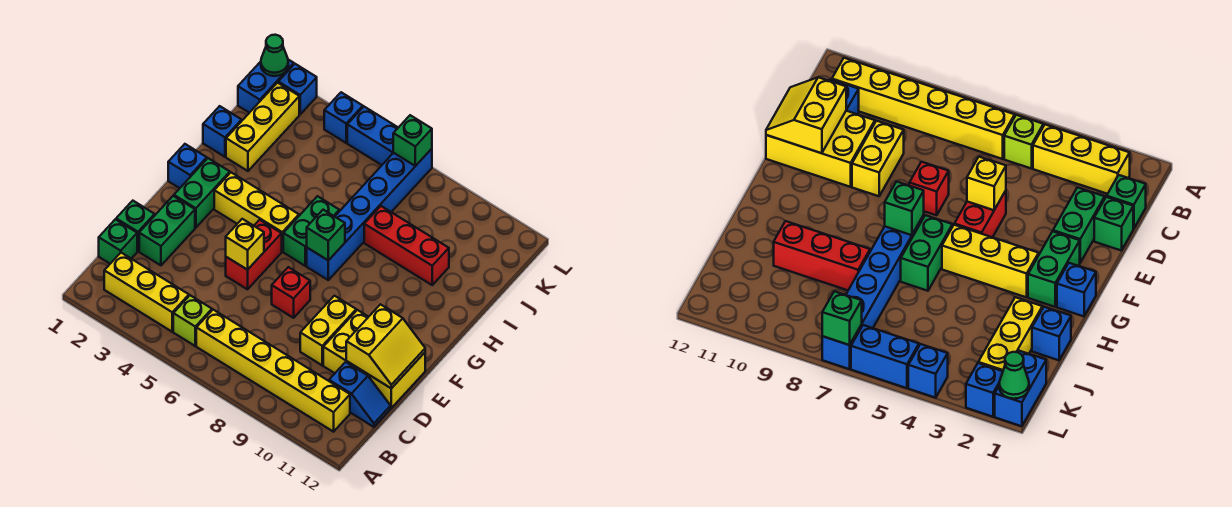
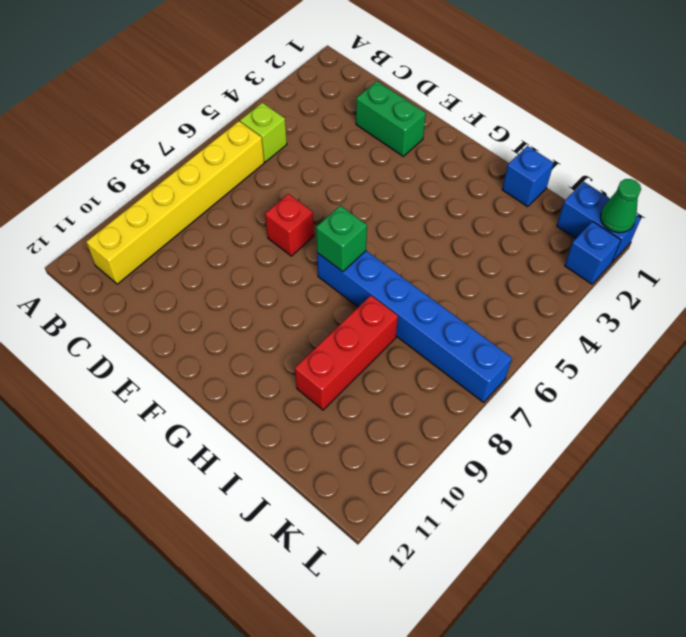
none -> yellow brick B2:B4 level 1
none -> green brick C1 level 1
none -> blue slope C11:C12 level 1 top 11

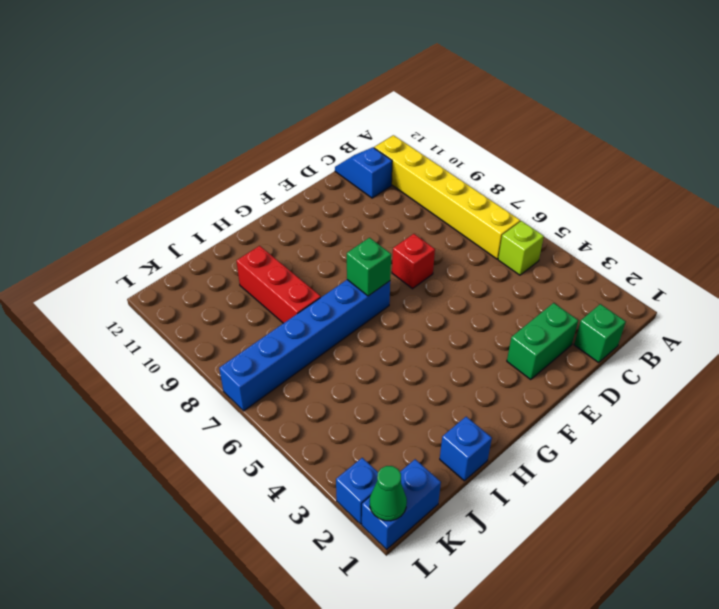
none -> yellow brick B2:B4 level 1
none -> green brick D1 level 1
none -> yellow brick D9:E9 level 1

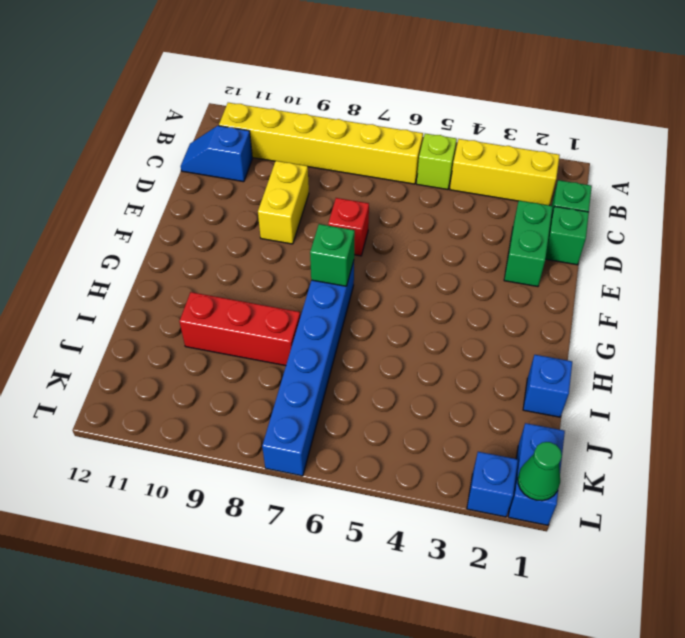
none -> yellow brick D10:E12 level 1
none -> red brick E5:F5 level 1
none -> green brick F2:G2 level 1

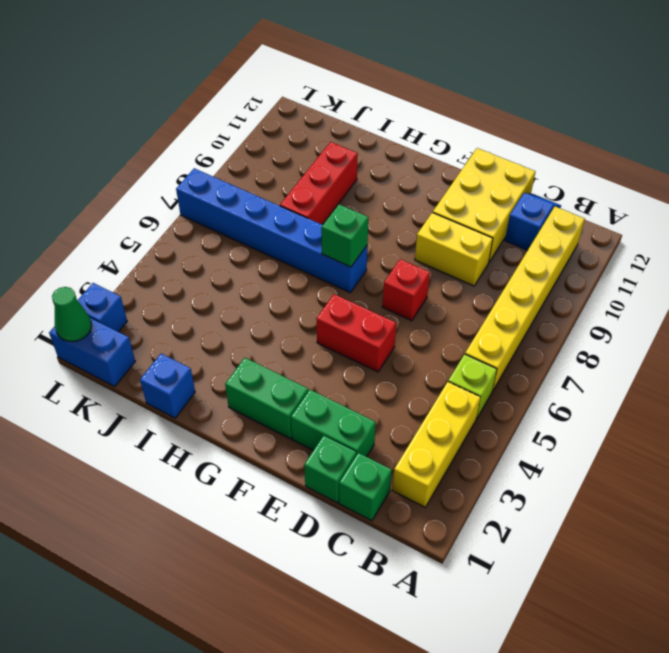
none -> blue brick G1 level 1
none -> yellow brick G3:G5 level 1
none -> green brick G6:H6 level 1

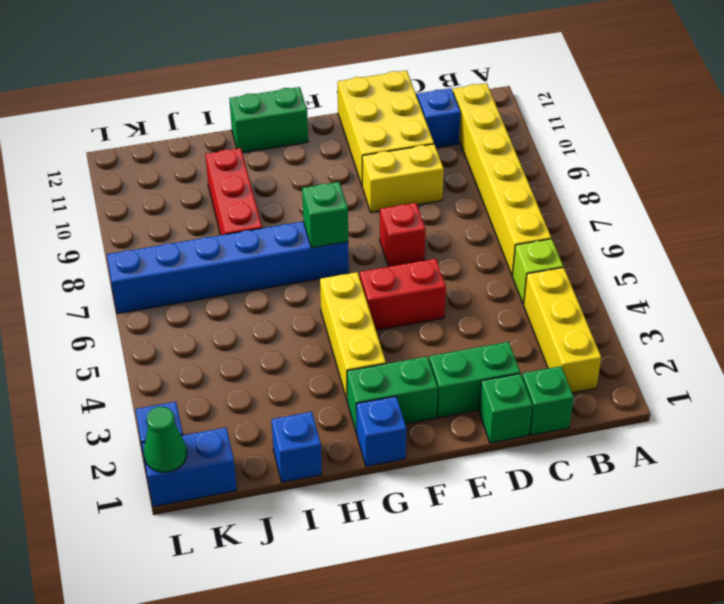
green brick G12:H12 level 1 -> green brick G6:H6 level 1
none -> yellow brick I2:K2 level 1
none -> blue brick L4 level 1
none -> blue brick L5:L6 level 1

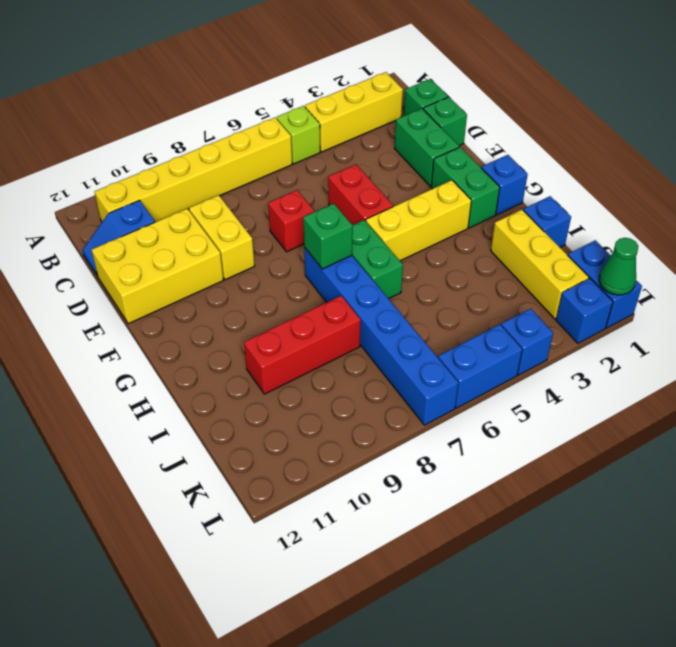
none -> yellow slope D11:E12 level 2 top 11
none -> yellow brick E5 level 2
none -> green brick L7 level 2

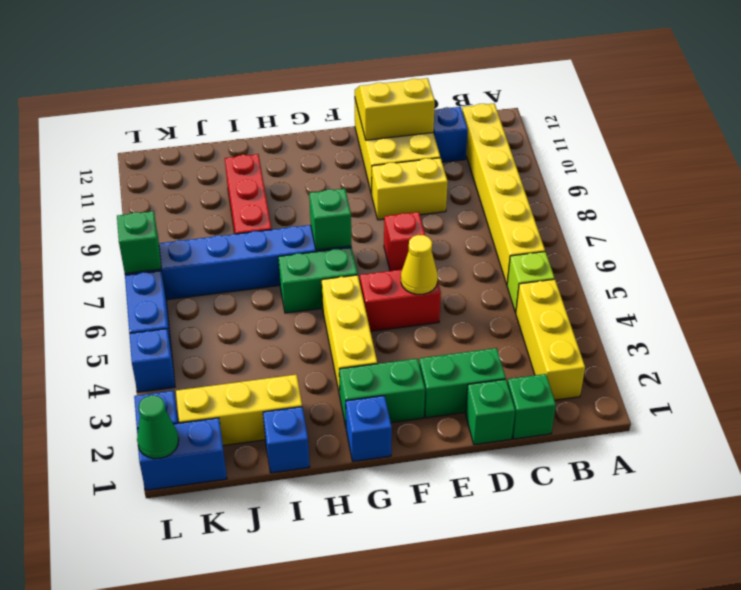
yellow cone E5 level 2 -> yellow brick E5 level 2

